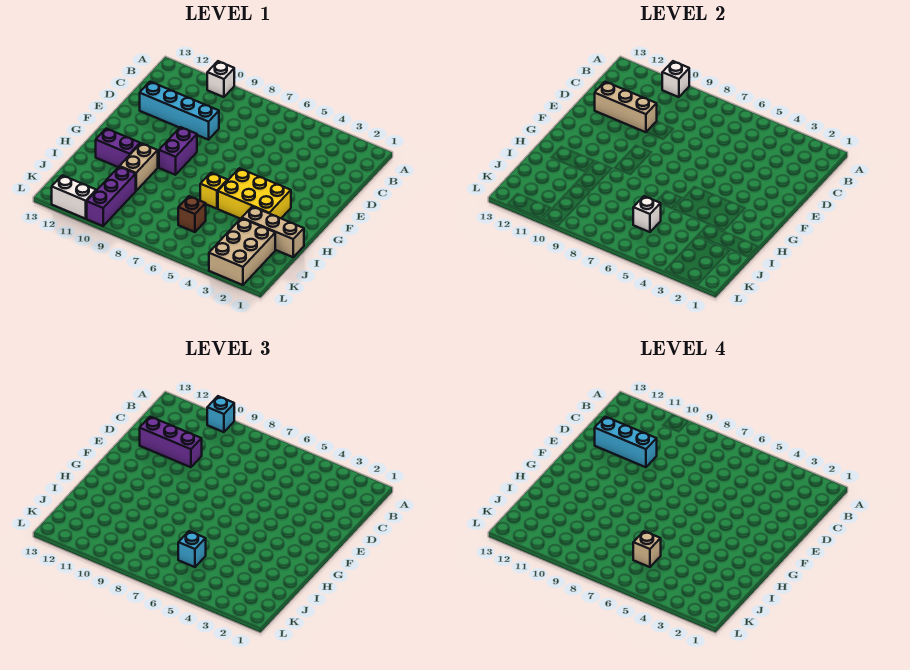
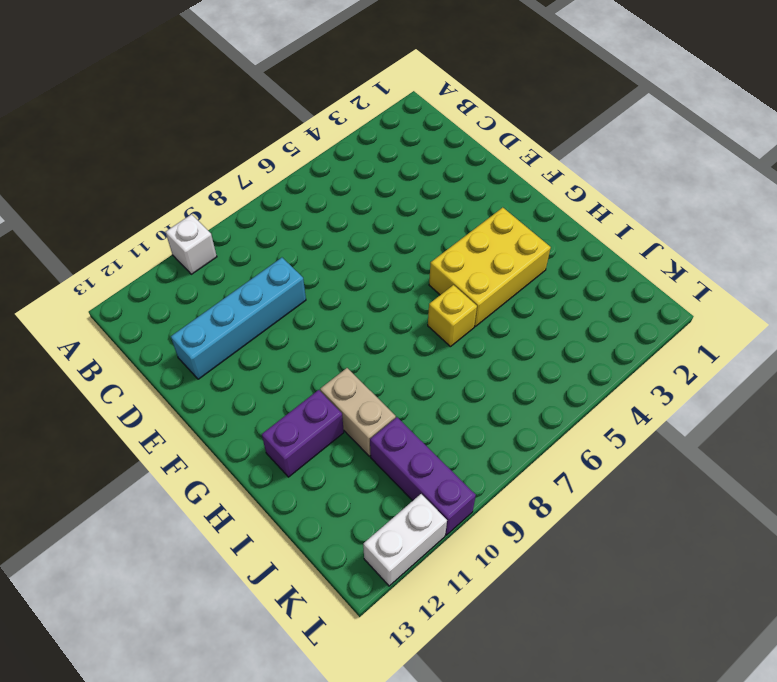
none -> purple brick F9:G9 level 1
none -> tan brick I1:I3 level 1
none -> tan brick J2:L3 level 1

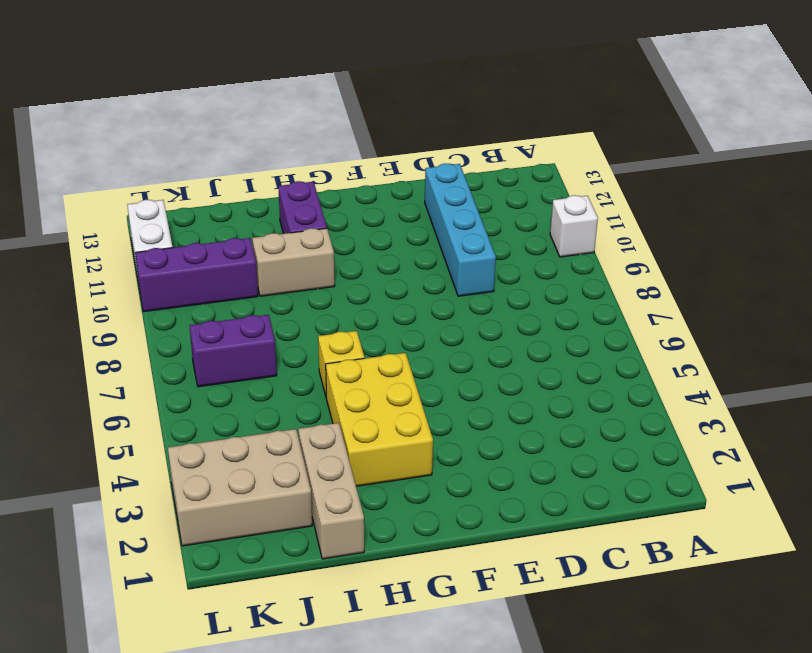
purple brick J7:K7 level 1 -> purple brick F9:G9 level 1
none -> brown brick J6 level 1
none -> white brick A10 level 2
none -> tan brick D10:D12 level 2

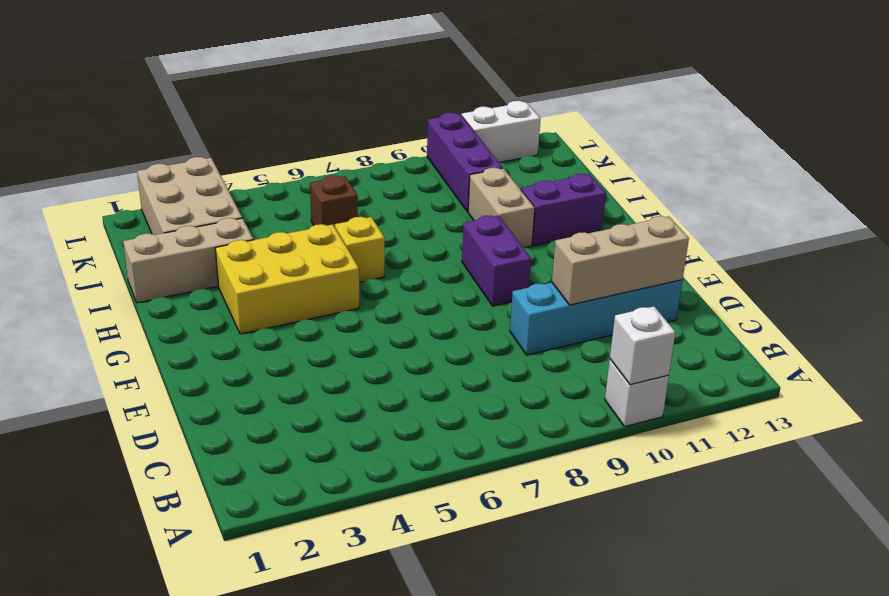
none -> white brick J6 level 2
none -> cyan brick A10 level 3
none -> purple brick D10:D12 level 3

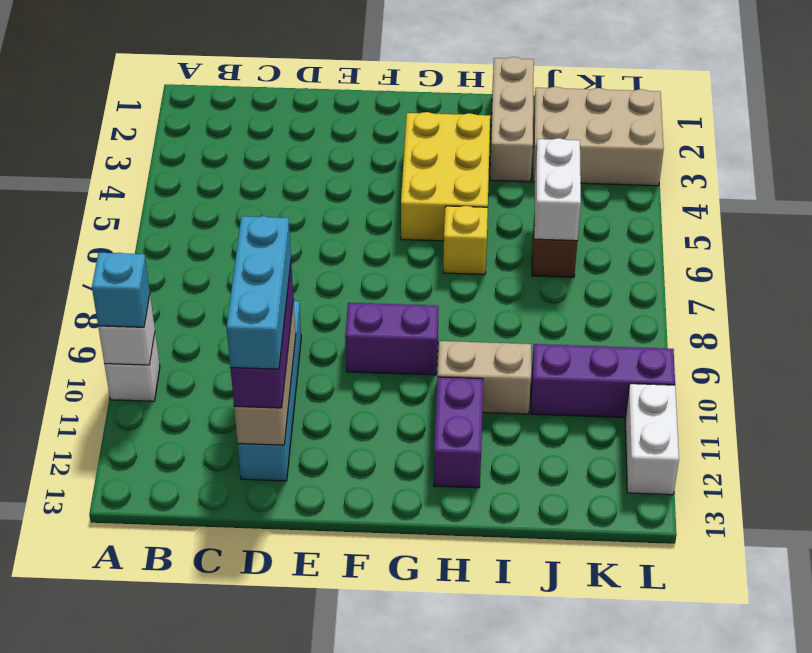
white brick J5:J6 level 2 -> white brick J6 level 2
none -> cyan brick J6 level 3
none -> tan brick J6 level 4

